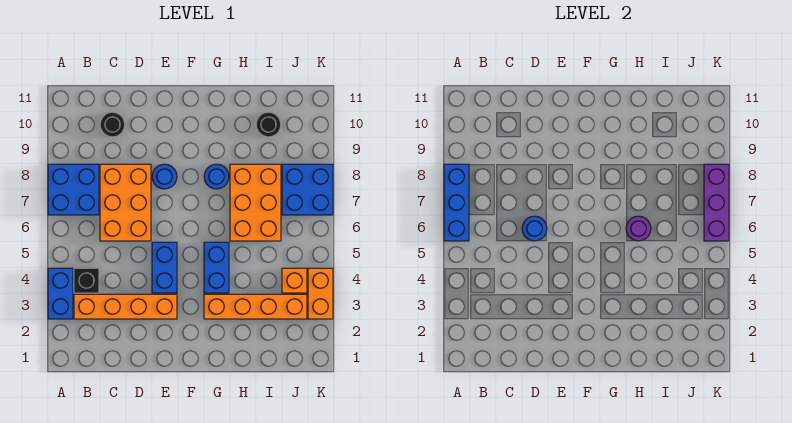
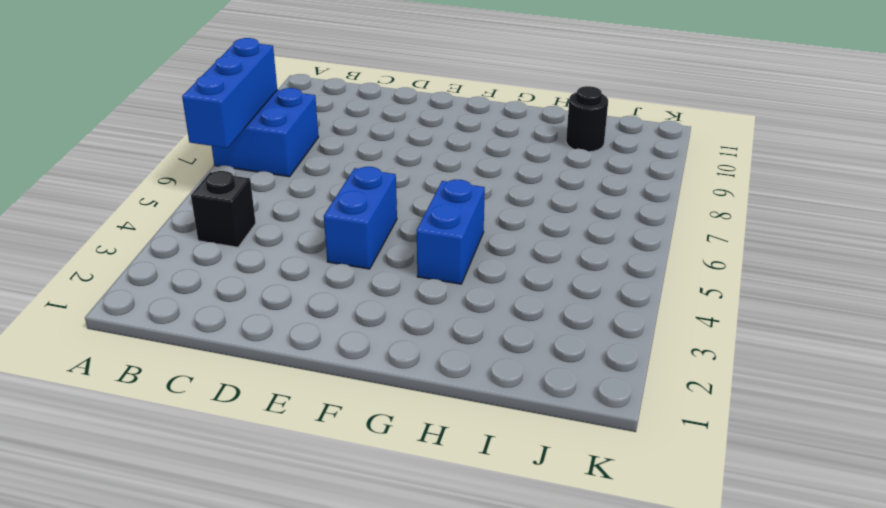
none -> blue brick A3:A4 level 1
none -> orange brick B3:E3 level 1
none -> orange brick C6:D8 level 1

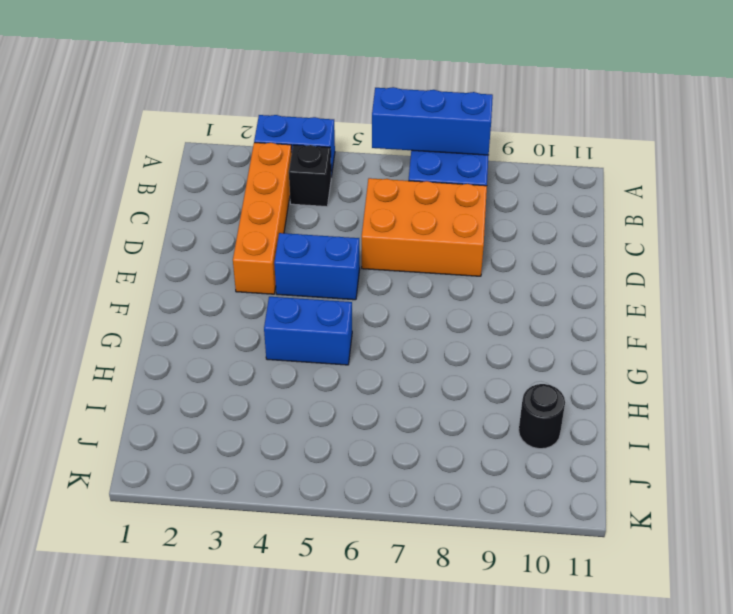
none -> black round brick C10 level 1
none -> blue round brick E8 level 1
none -> orange brick G3:J3 level 1

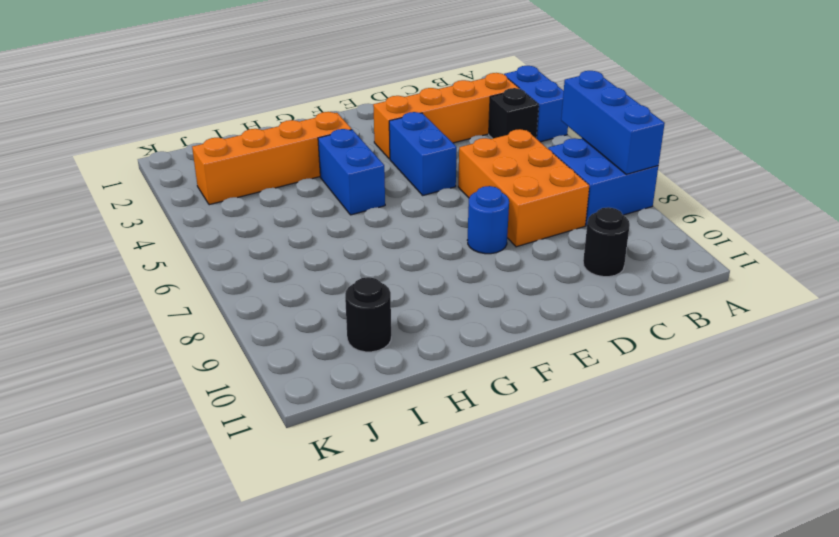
none -> blue round brick G8 level 1
none -> orange brick H6:I8 level 1
none -> orange brick J4 level 1

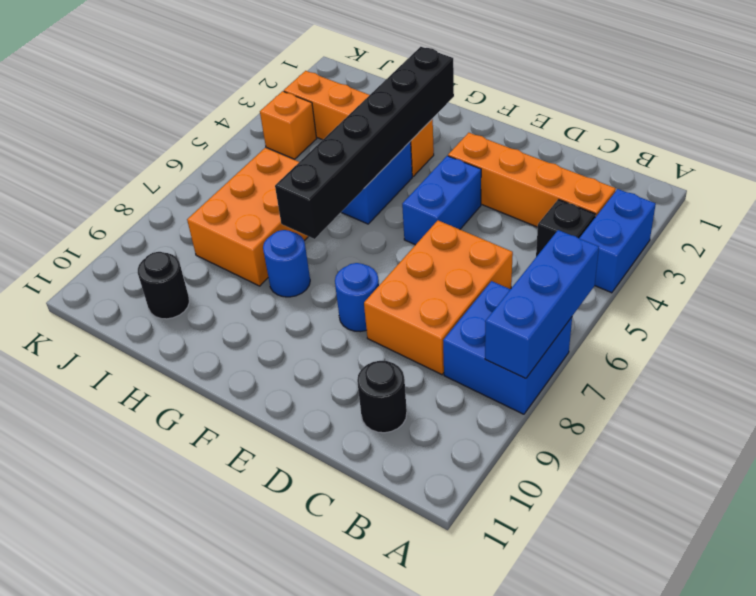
black brick G2:G7 level 2 -> none
none -> blue brick J7:K8 level 1
none -> orange brick K3:K4 level 1
none -> blue round brick D6 level 2

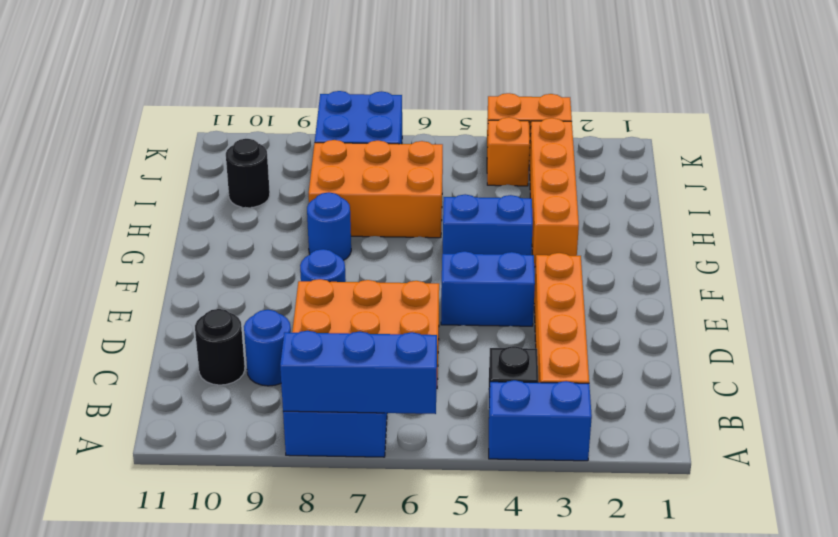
blue round brick C9 level 1 -> blue round brick D6 level 2
none -> purple round brick H6 level 2
none -> purple brick K6:K8 level 2

